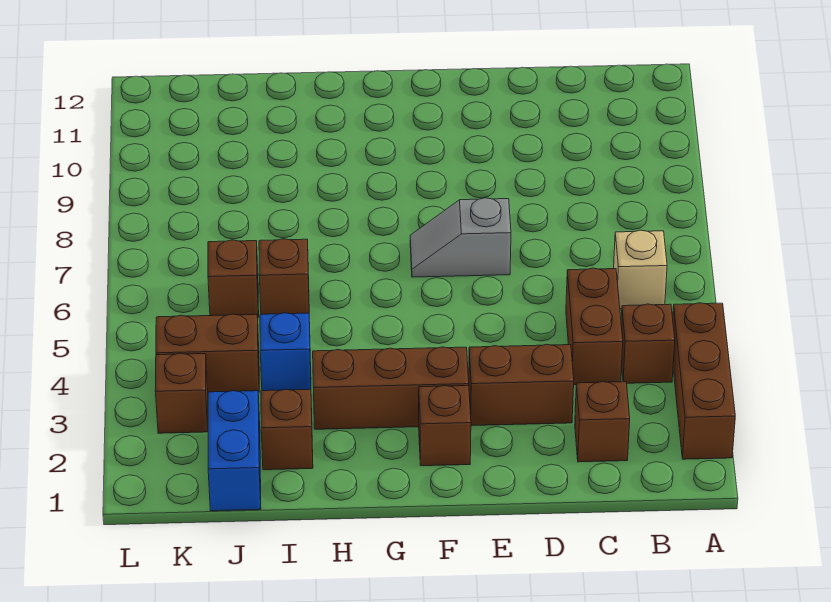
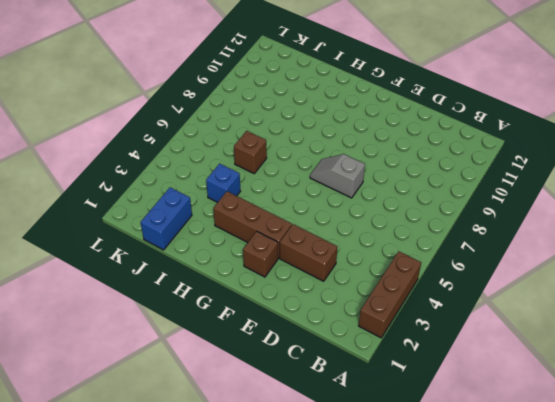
none -> brown brick B4 level 1
none -> tan brick B6 level 1
none -> brown brick C2 level 1

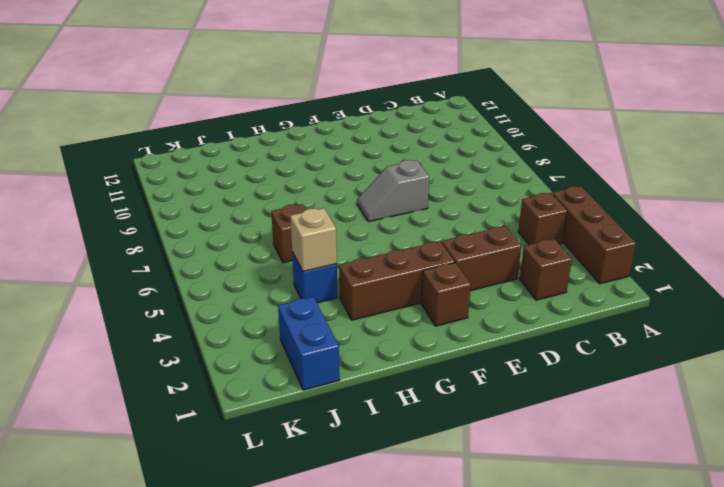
tan brick I4 level 2 -> tan brick B6 level 1
none -> brown brick C4:C5 level 1
none -> brown brick I2 level 1
none -> brown brick J4:K4 level 1

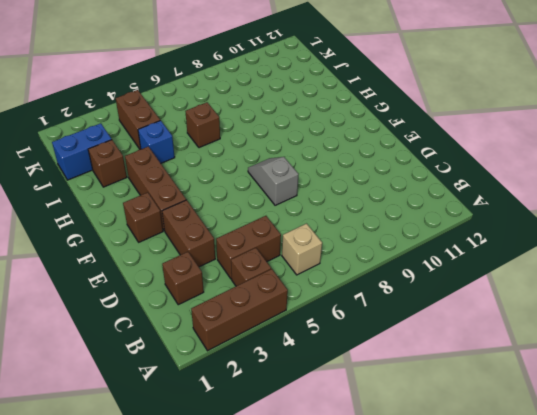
none -> brown brick J6 level 1
none -> brown brick K3 level 1

